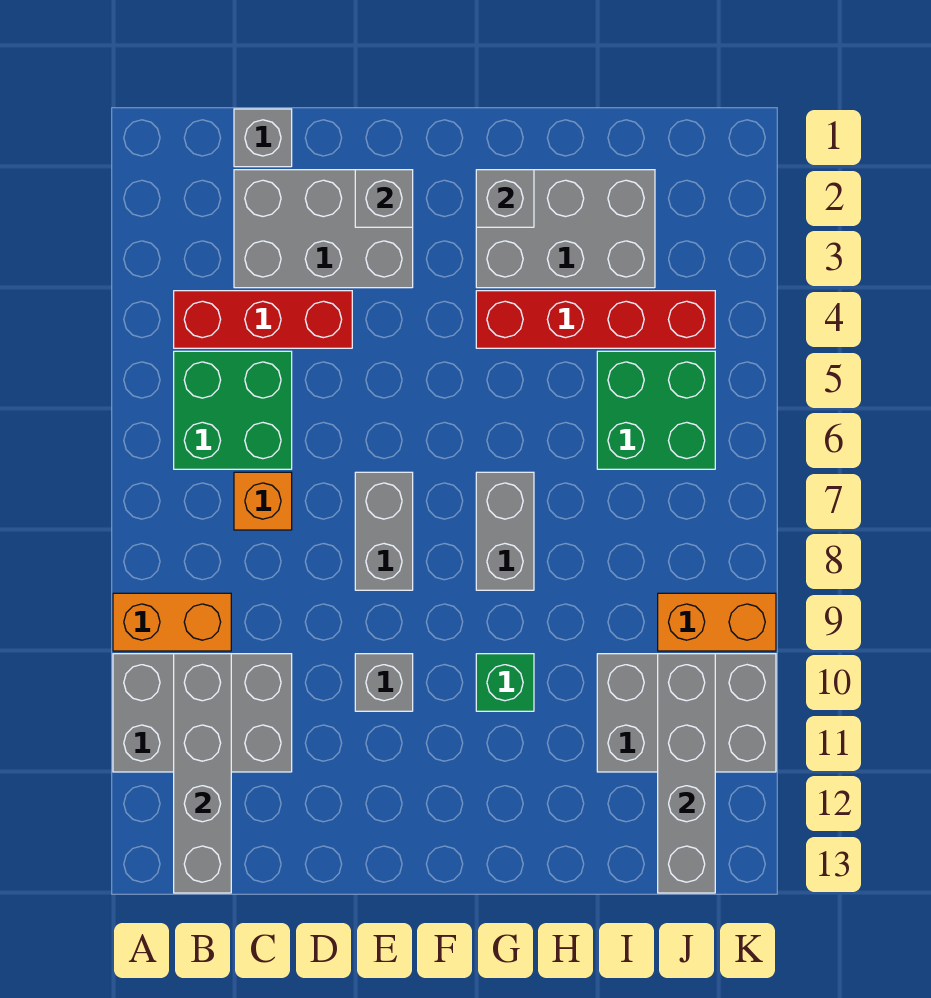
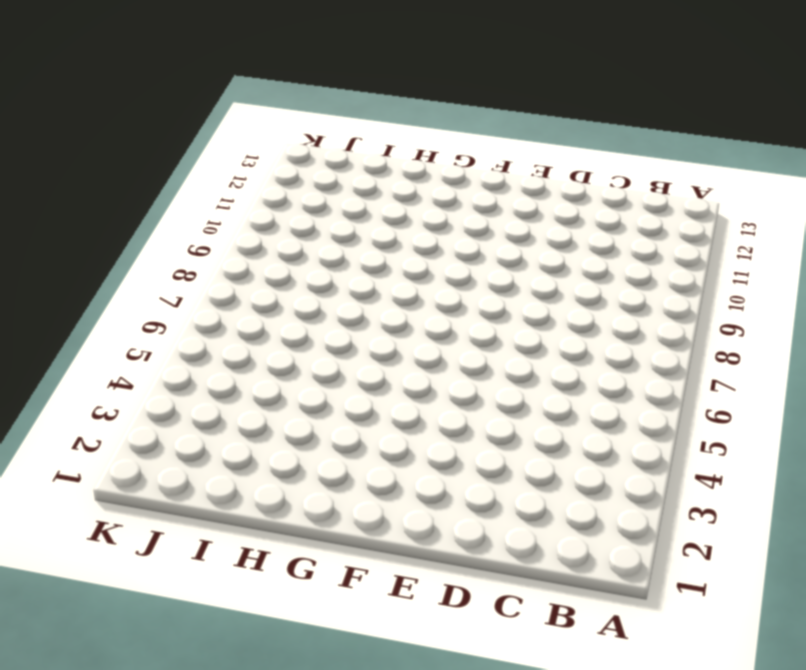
none -> orange brick A9:B9 level 1
none -> grey brick A10:C11 level 1
none -> red brick B4:D4 level 1

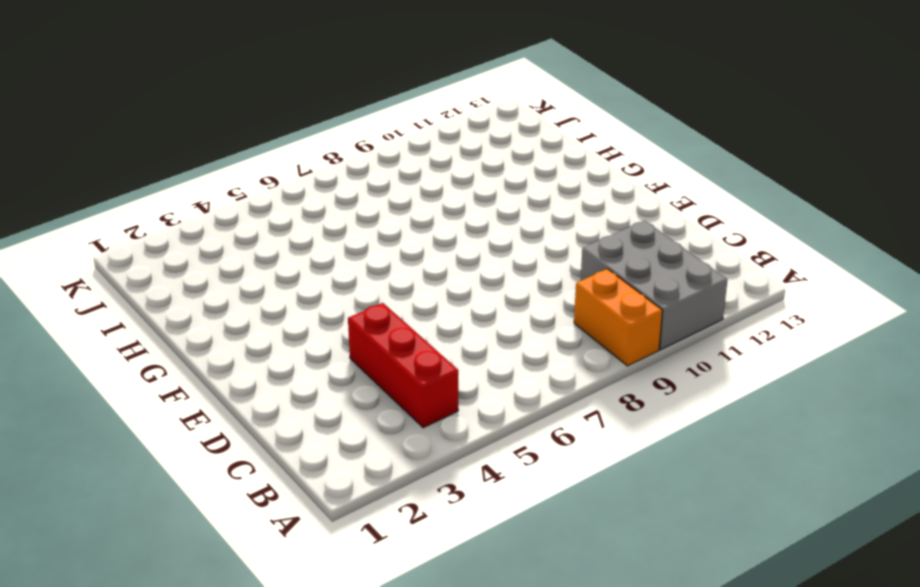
none -> green brick B5:C6 level 1
none -> grey brick C1 level 1
none -> grey brick C2:E3 level 1

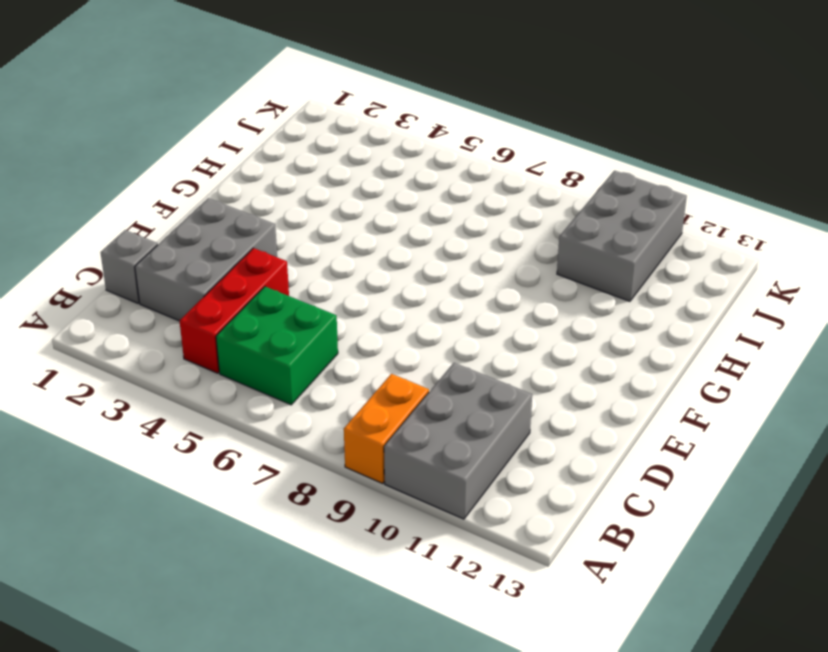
none -> orange brick C7 level 1
none -> grey brick E7:E8 level 1
none -> grey brick E10 level 1

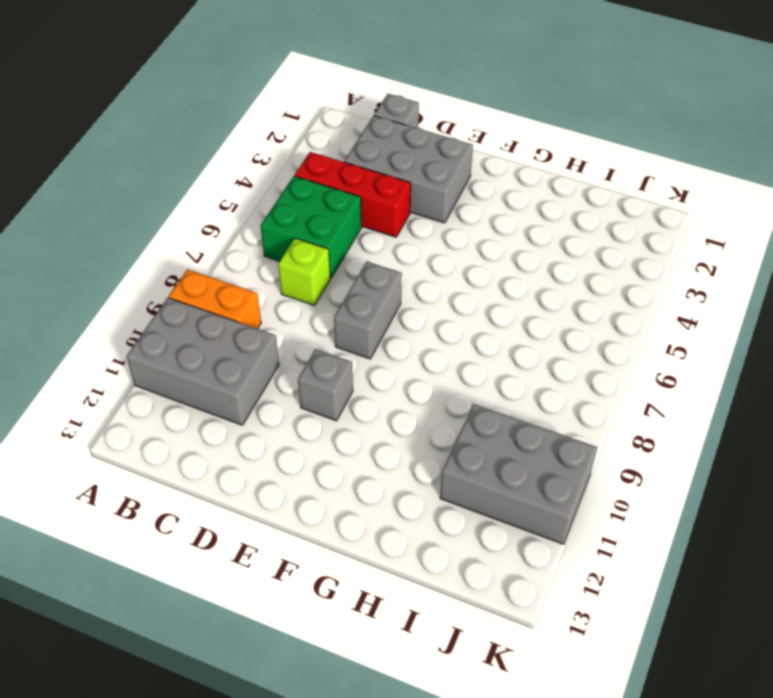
lime brick C7 level 1 -> orange brick C7 level 1
none -> grey brick G2:I3 level 1
none -> red brick G4:J4 level 1
none -> grey brick G7:G8 level 1

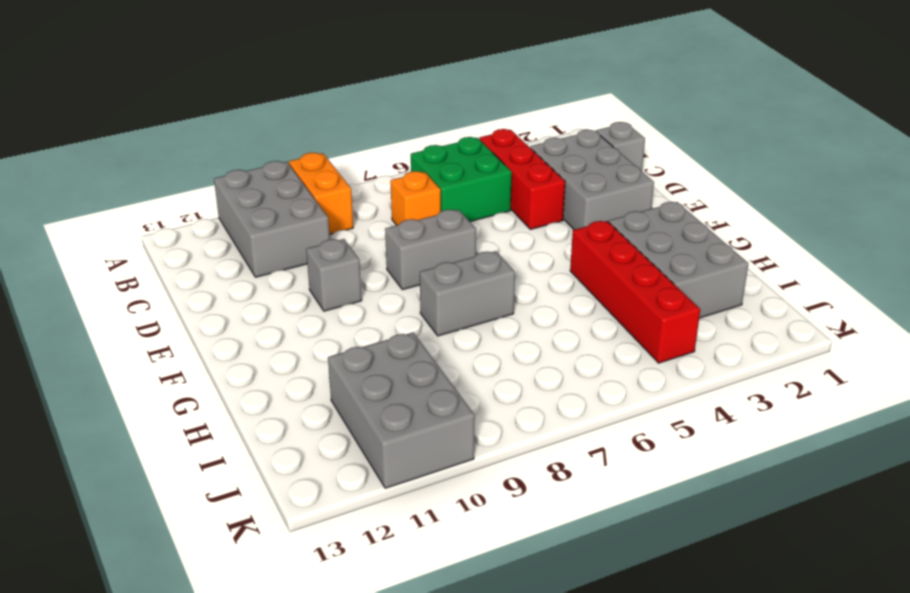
none -> green brick G10 level 1
none -> green brick I5:J6 level 1
none -> orange brick J9:K9 level 1

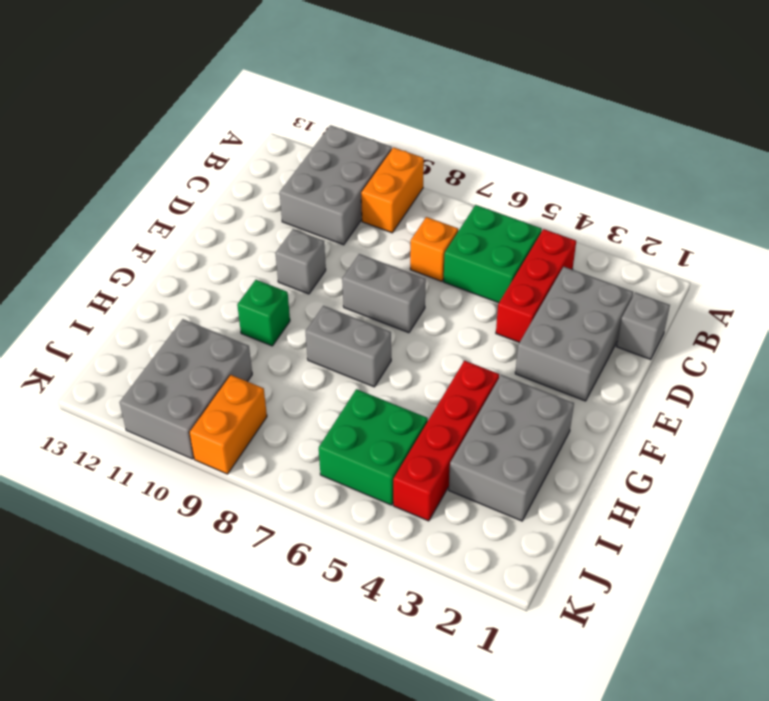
none -> grey brick B10:B13 level 2
none -> grey brick E2 level 2
none -> grey brick G2 level 2

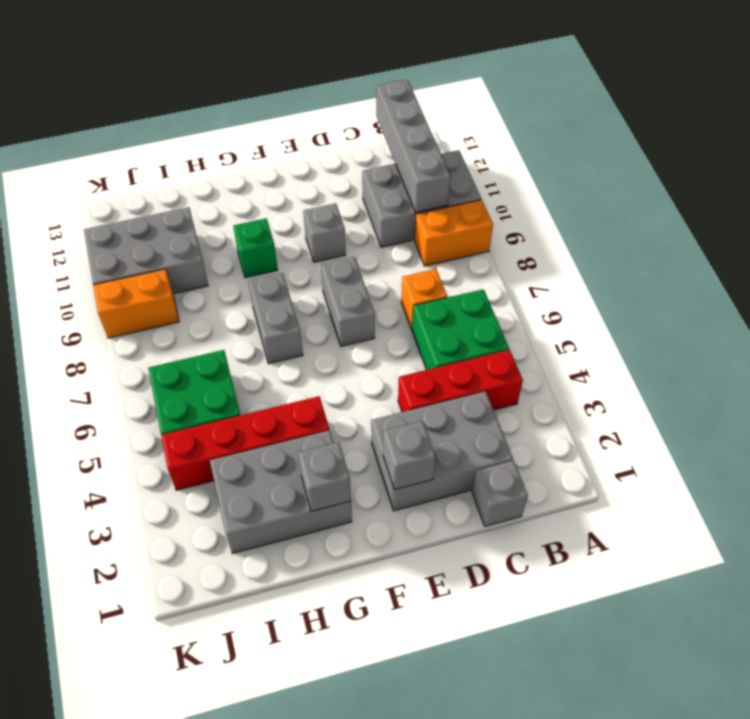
none -> grey brick J10:J13 level 2

